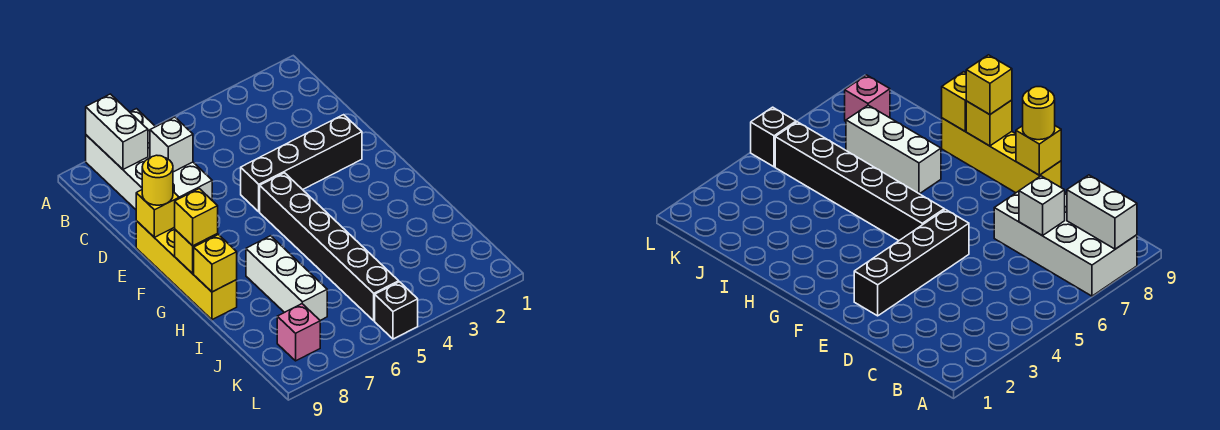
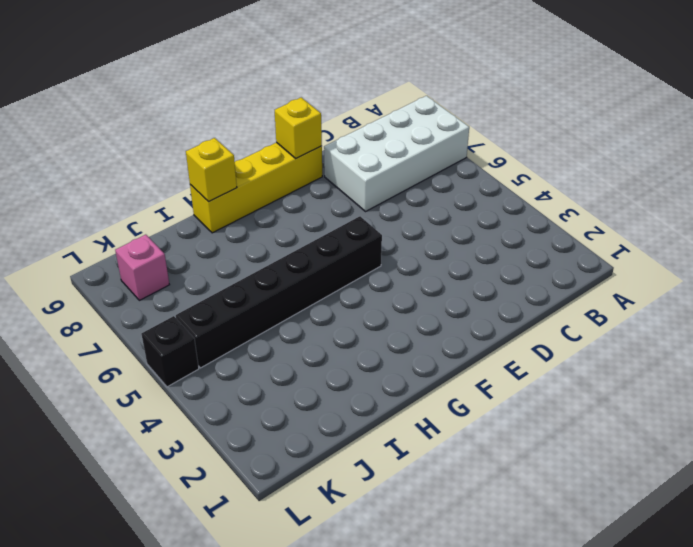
none -> black brick E2:E5 level 1
none -> white brick H7:J7 level 1
none -> white brick A8:B8 level 2

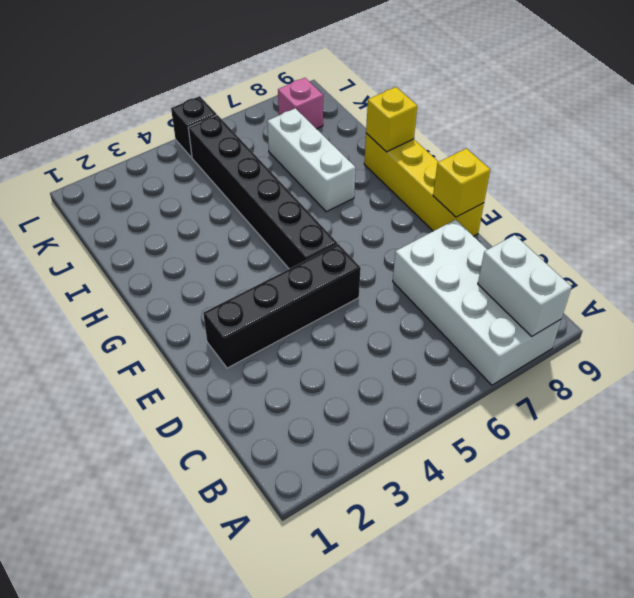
none -> white brick C7 level 2
none -> yellow brick G9 level 2
none -> yellow round brick E9 level 3

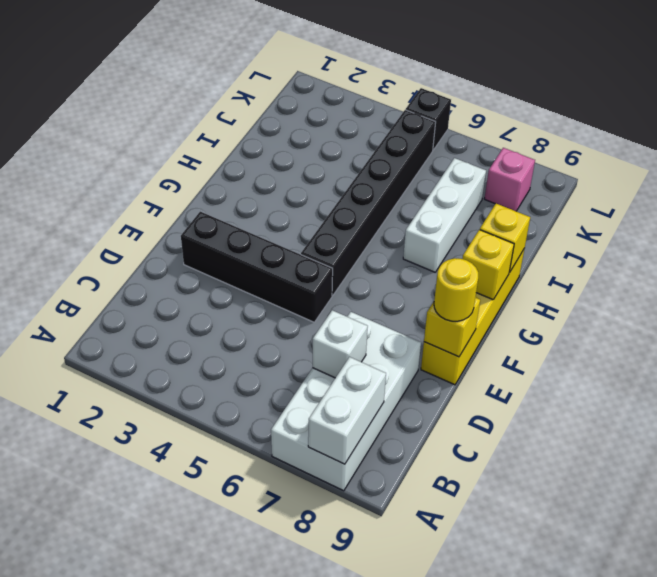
none -> yellow brick G9 level 3

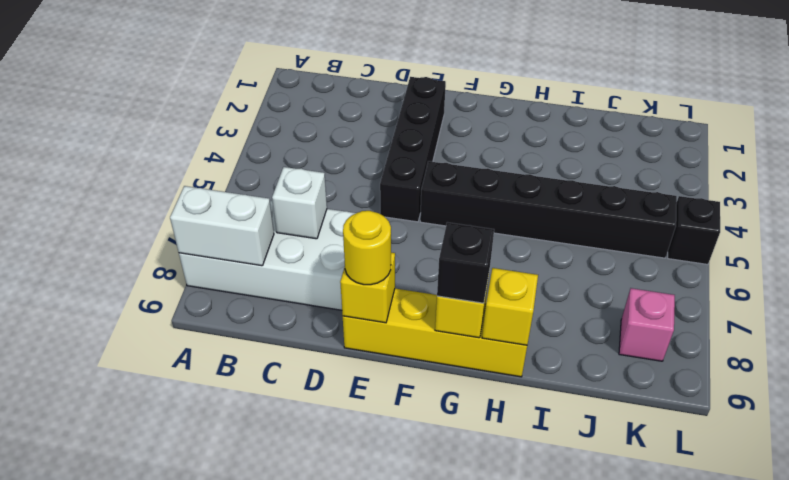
black brick G9 level 3 -> yellow brick G9 level 3
none -> white brick H7:J7 level 1

